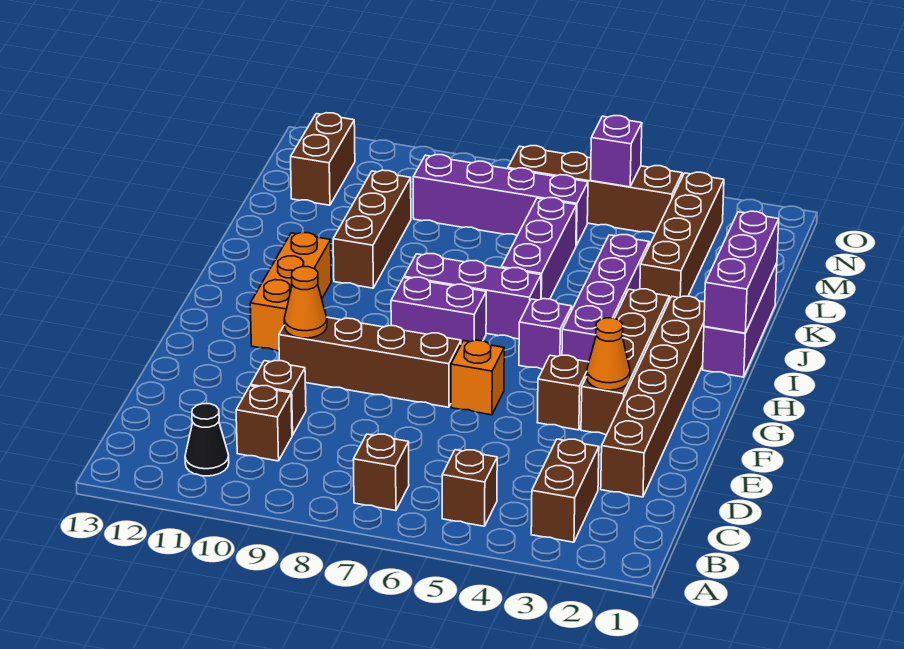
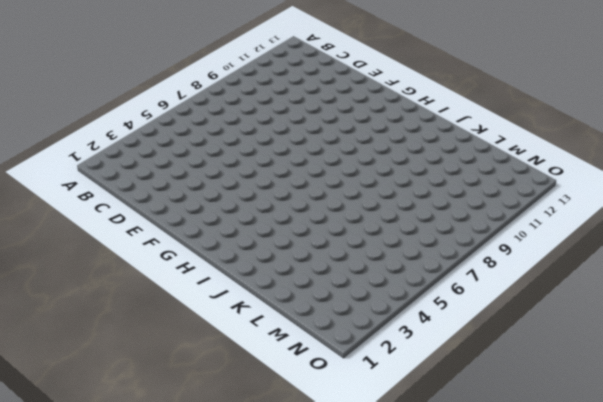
none -> brown brick B3:C3 level 1
none -> brown brick B5 level 1
none -> brown brick B7 level 1

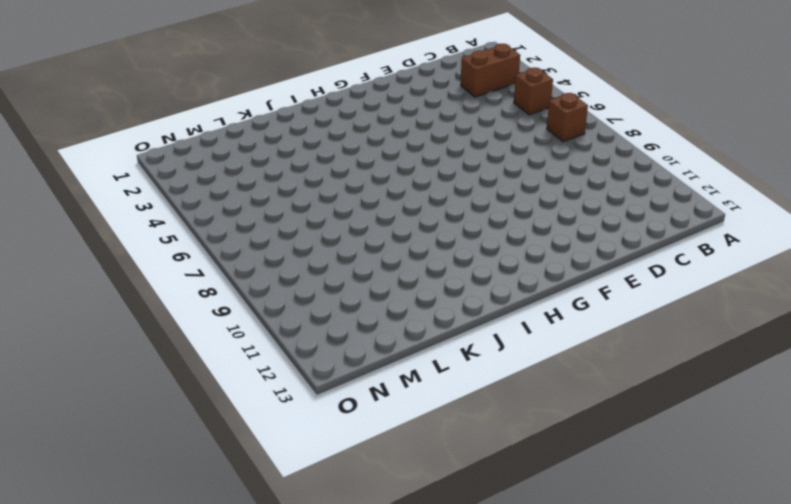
none -> black cone B11 level 1
none -> brown brick C10 level 1
none -> brown brick D2:I2 level 1

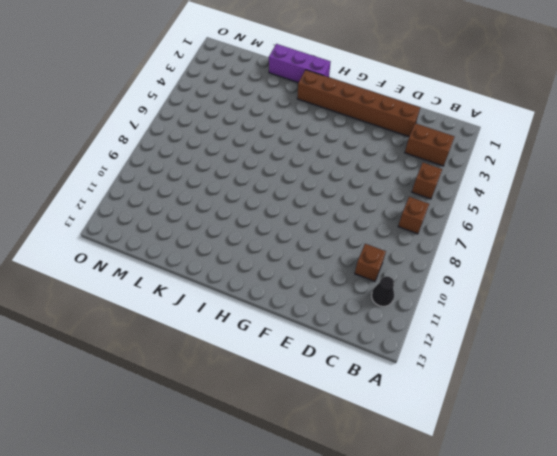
none -> brown brick D10 level 1
none -> brown brick F3:I3 level 1
none -> brown brick F4 level 1

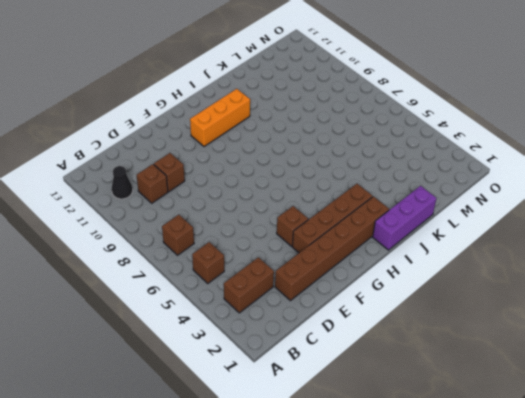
none -> orange brick F6 level 1
none -> brown brick F7:F10 level 1
none -> purple brick H4:K4 level 1

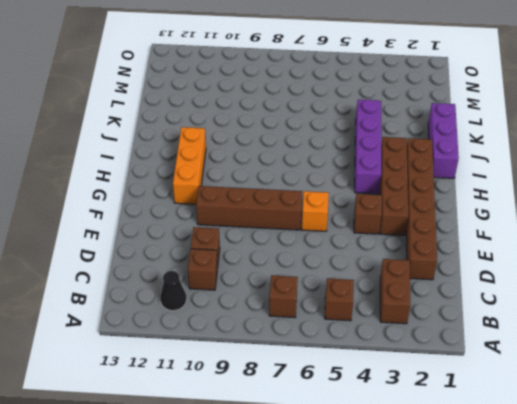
none -> purple brick H5 level 1
none -> purple brick H7:H8 level 1
none -> purple brick I6:I8 level 1

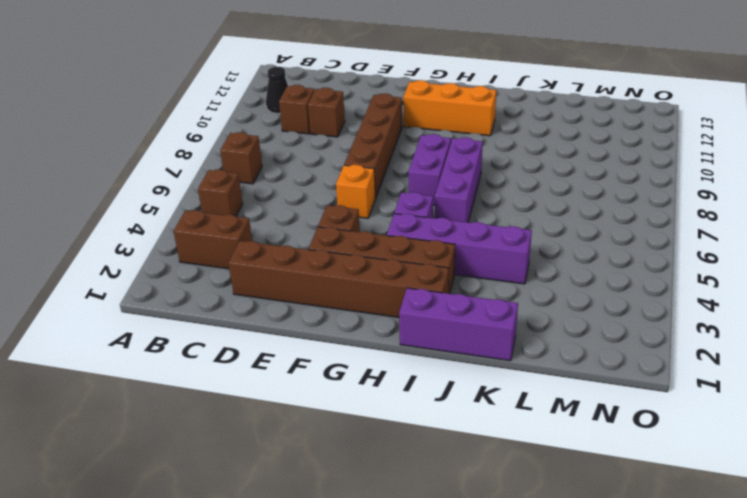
none -> purple brick J6:L6 level 1
none -> brown brick J10:L10 level 1
none -> brown brick K3:N3 level 1

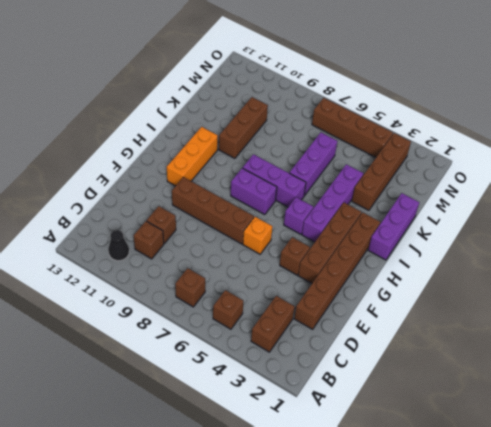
none -> purple brick M6:M9 level 1
none -> brown brick M12:N12 level 1
none -> orange cone F3 level 2

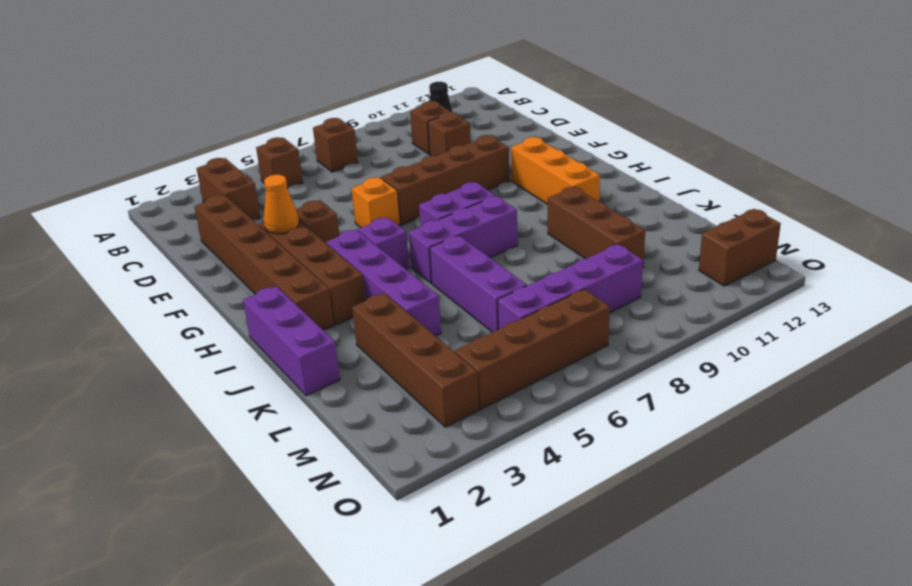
brown brick N12:N13 level 1 -> brown brick M12:N12 level 1
none -> orange cone F10 level 2
none -> purple brick I1:K1 level 2
none -> purple brick N5 level 2

